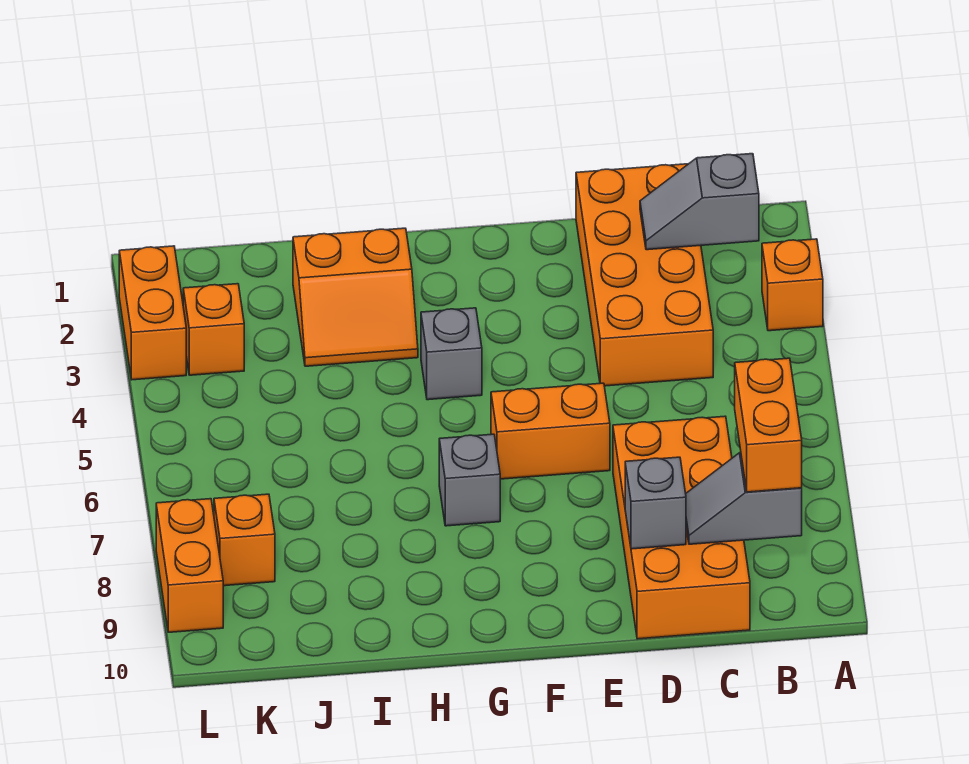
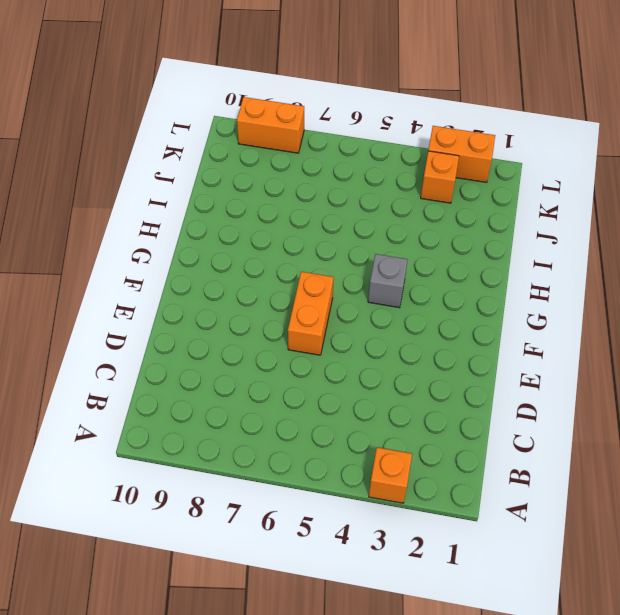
none -> orange brick C1:D4 level 1
none -> orange brick C7:D10 level 1
none -> grey brick G7 level 1

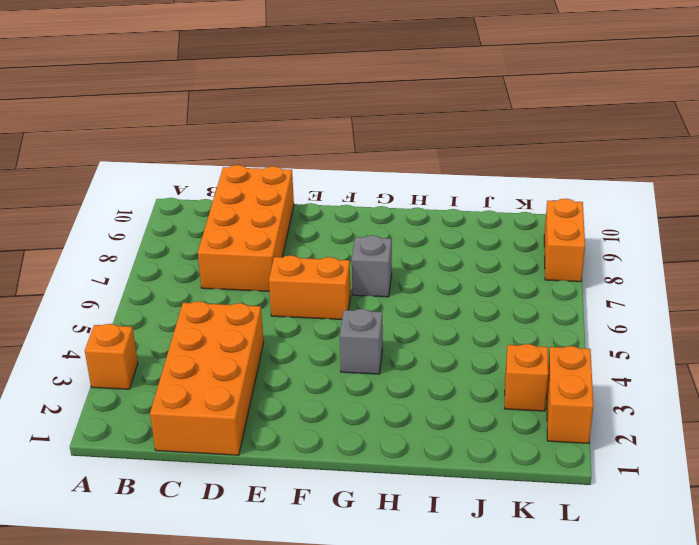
none -> orange slope H2:I3 level 1 top 2
none -> orange brick K8 level 1
none -> grey slope B2:C2 level 2 top B

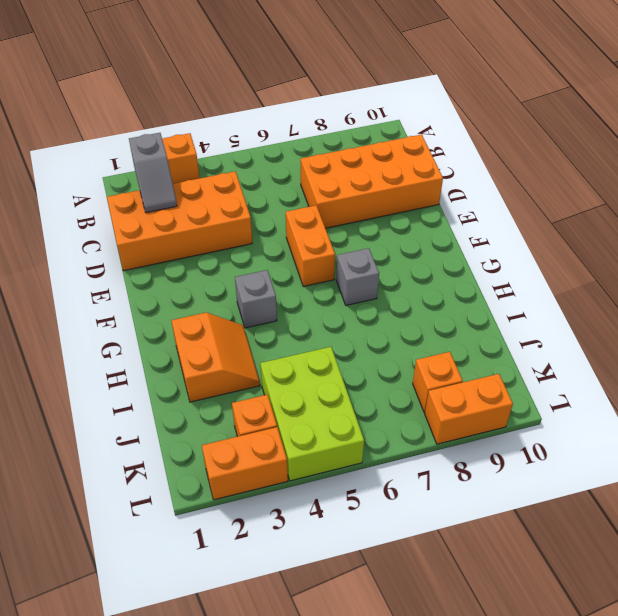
lime brick J4:L5 level 1 -> none
none -> grey slope B9:C9 level 2 top B
none -> grey brick D9 level 2
none -> orange brick B8:B9 level 3

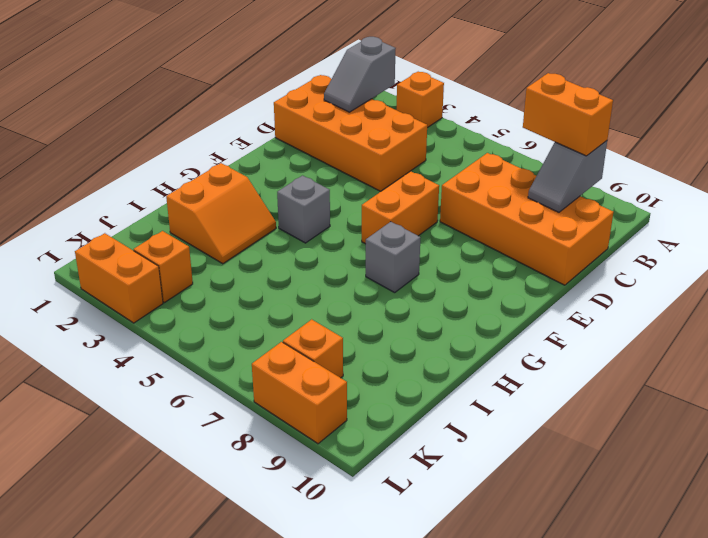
none -> grey brick D9 level 2

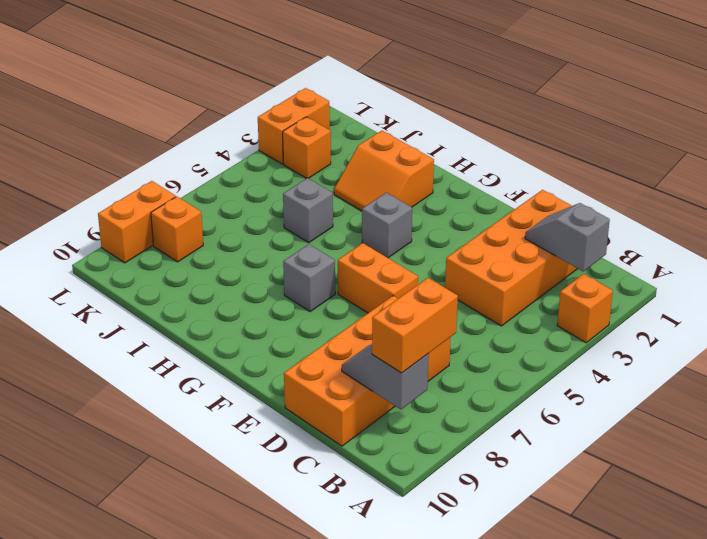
grey brick I5 level 1 -> grey brick D9 level 2

